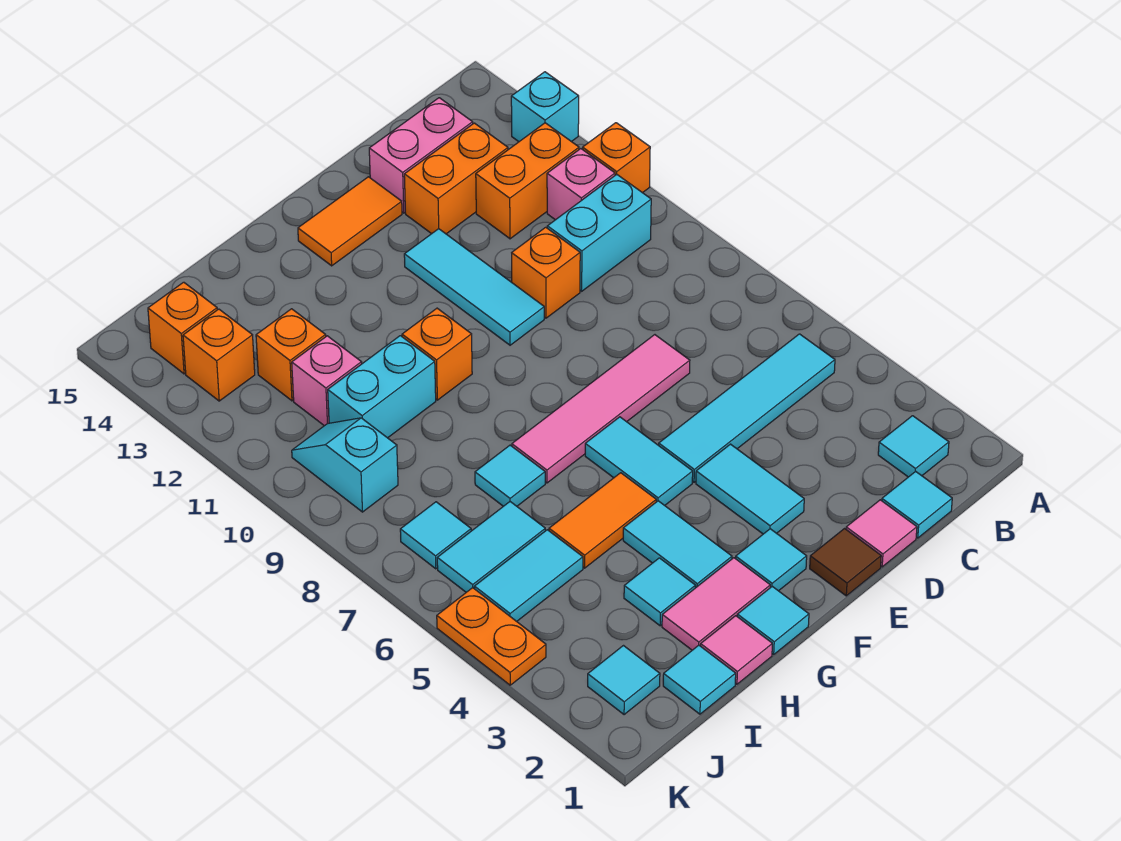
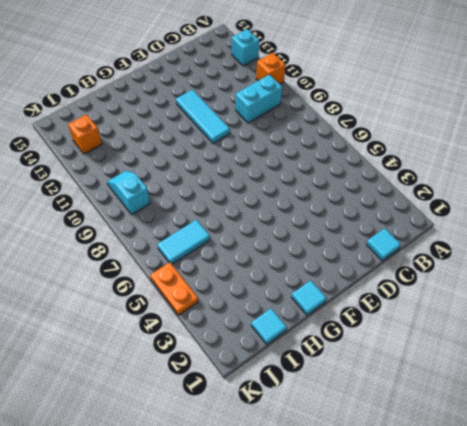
none -> cyan tile B2 level 1
none -> cyan tile B5:E5 level 1
none -> pink brick B11 level 1
none -> orange brick B12:C12 level 1

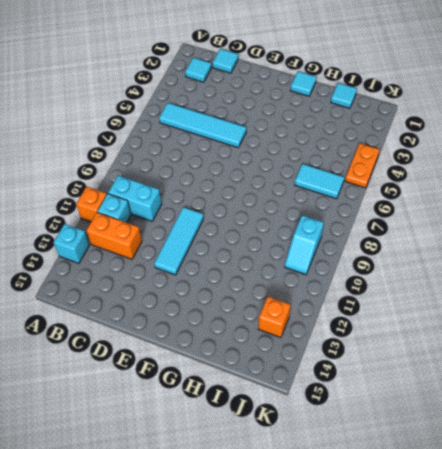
cyan brick B11 level 1 -> pink brick B11 level 1
none -> orange brick C13:D13 level 1
none -> pink brick C14:D14 level 1
none -> pink tile D1 level 1
none -> pink tile D7:G7 level 1

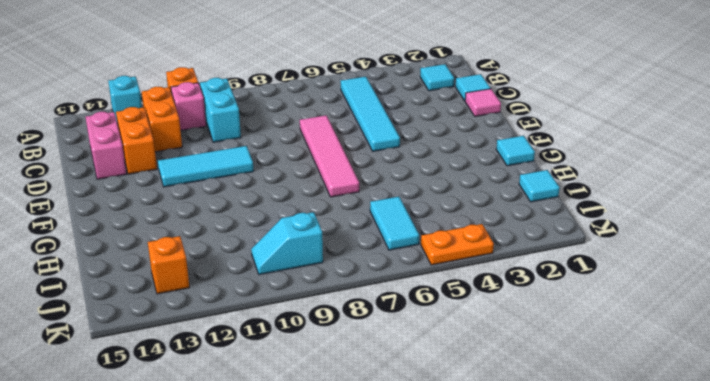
none -> orange brick D10 level 1
none -> brown tile E1 level 1
none -> cyan tile E3:E4 level 1
none -> orange tile E14:F14 level 1

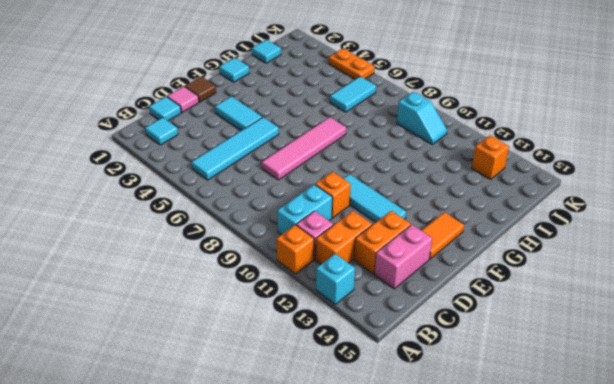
none -> cyan tile F2 level 1
none -> cyan tile F5:F6 level 1
none -> pink tile G2:H2 level 1
none -> cyan tile G3:G4 level 1

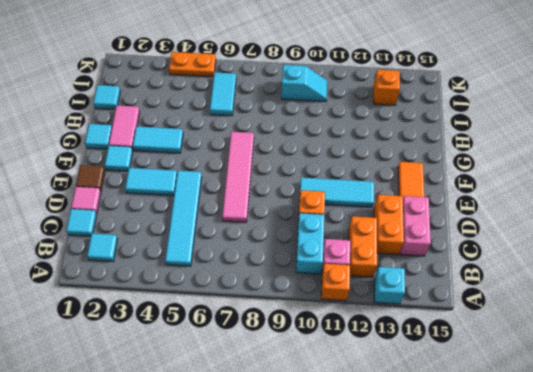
none -> cyan tile F5:F6 level 1
none -> orange tile G5:H5 level 1
none -> orange brick G10 level 1
none -> pink tile H1 level 1

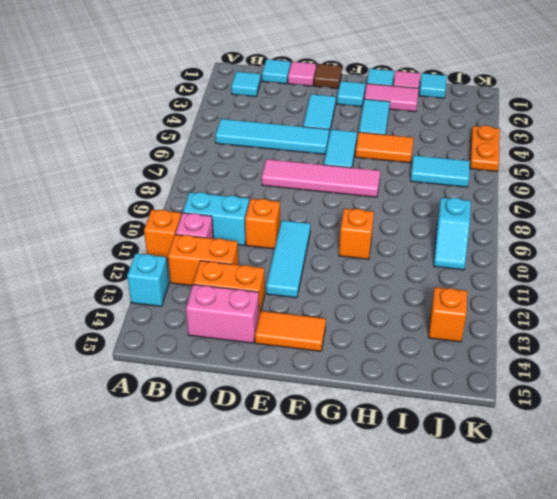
none -> cyan tile H3 level 1
none -> cyan tile H7 level 1
none -> cyan brick H10:I10 level 1
none -> cyan tile I5:J5 level 1

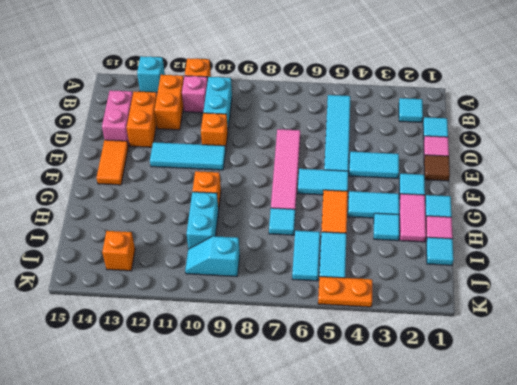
none -> pink brick I11 level 1
none -> orange brick I12 level 1
none -> cyan tile J2 level 1
none -> cyan tile J7 level 1

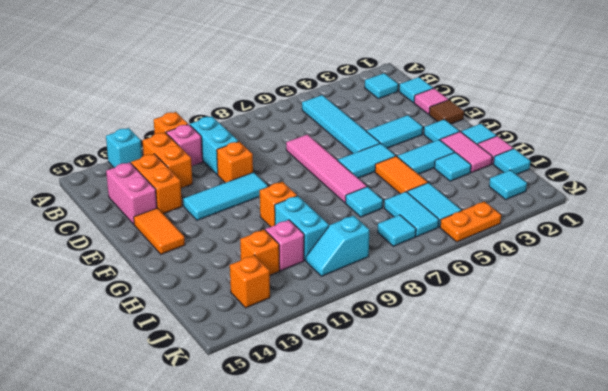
none -> orange brick J14 level 1

